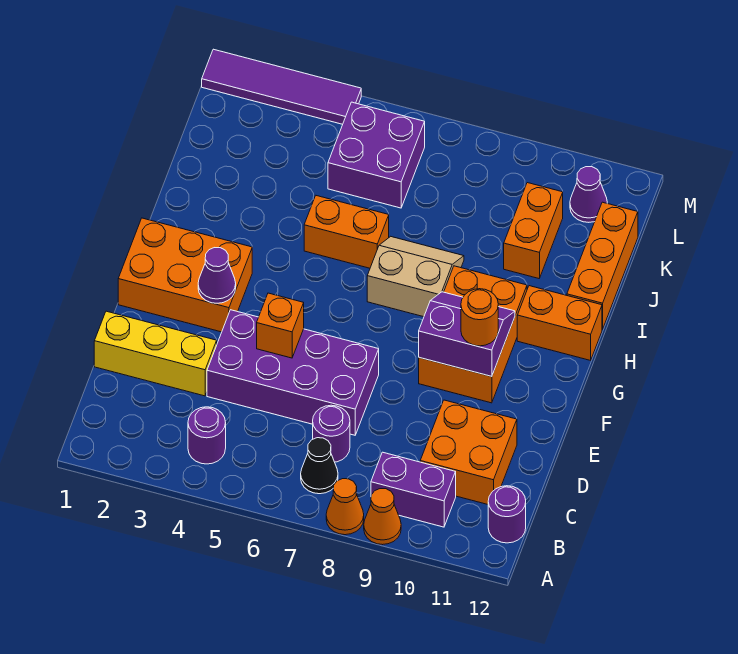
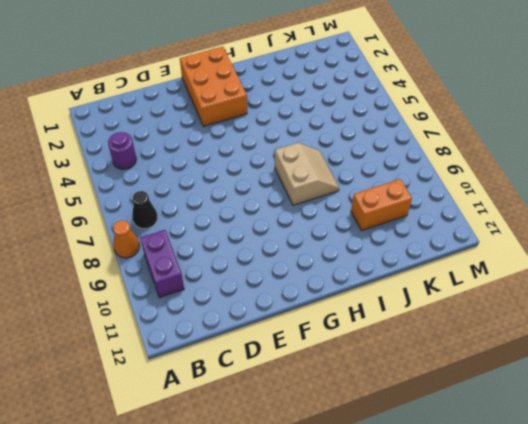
none -> orange cone A9 level 1
none -> purple round brick B12 level 1
none -> purple round brick C7 level 1

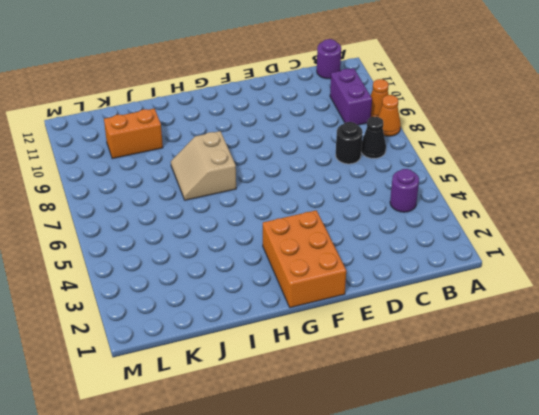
black round brick C7 level 1 -> purple round brick C7 level 1
none -> orange brick C10:D11 level 1
none -> yellow brick D1:D3 level 1
none -> purple brick D4:E7 level 1

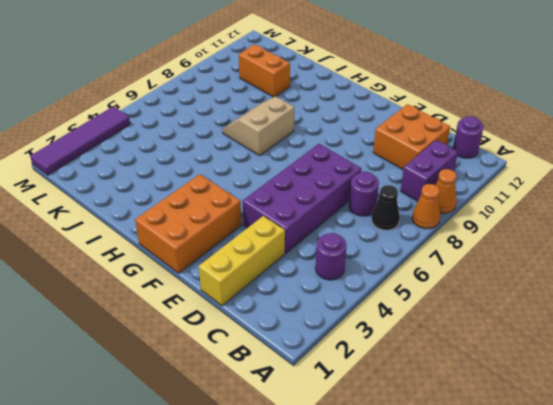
none -> orange brick F9:H10 level 1
none -> orange brick H11:H12 level 1
none -> orange brick I5:I6 level 1

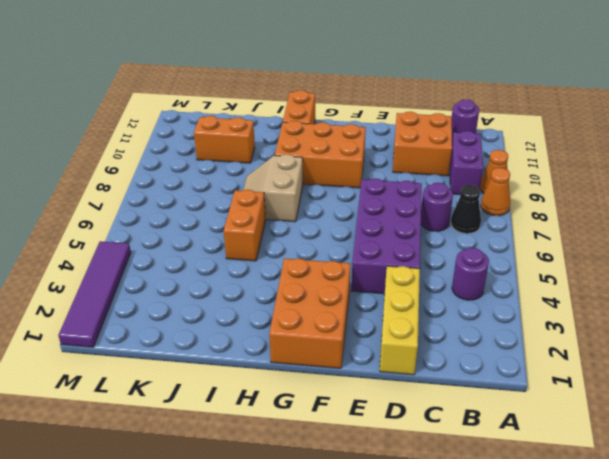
none -> orange brick I12:K12 level 1
none -> purple brick K5:L6 level 1
none -> purple cone L11 level 1

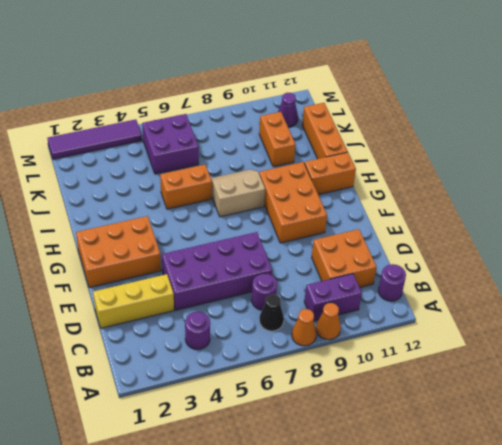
none -> orange brick E5 level 2
none -> purple cone F3 level 2
none -> purple slope F9:G10 level 2 top F

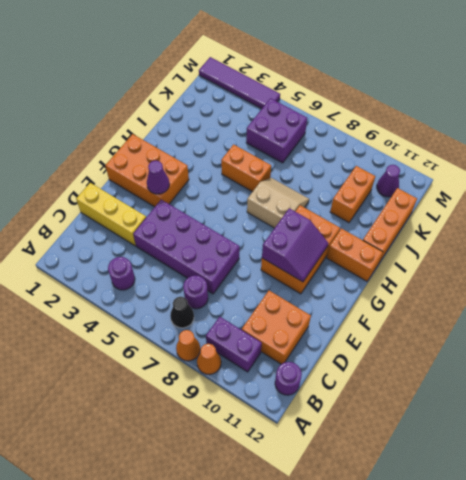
purple slope F9:G10 level 2 top 9 -> purple slope F9:G10 level 2 top F
none -> orange brick E5 level 2
none -> orange round brick F10 level 3

